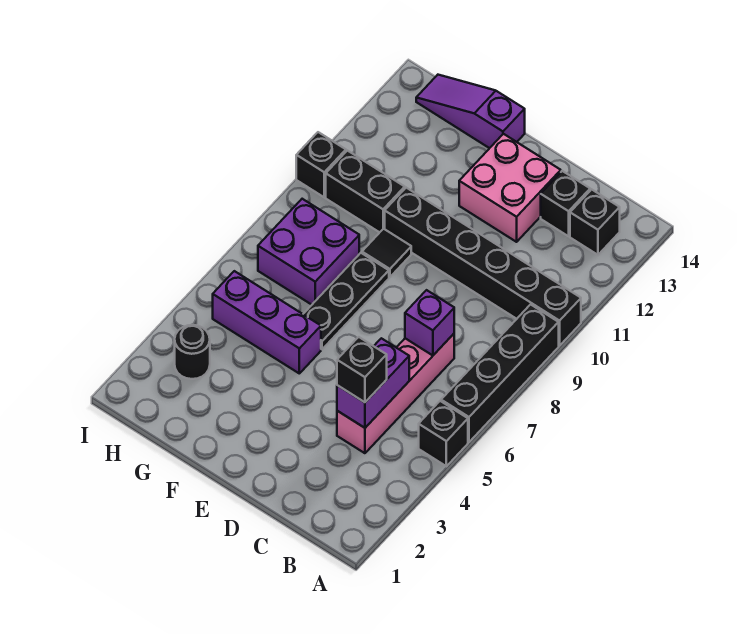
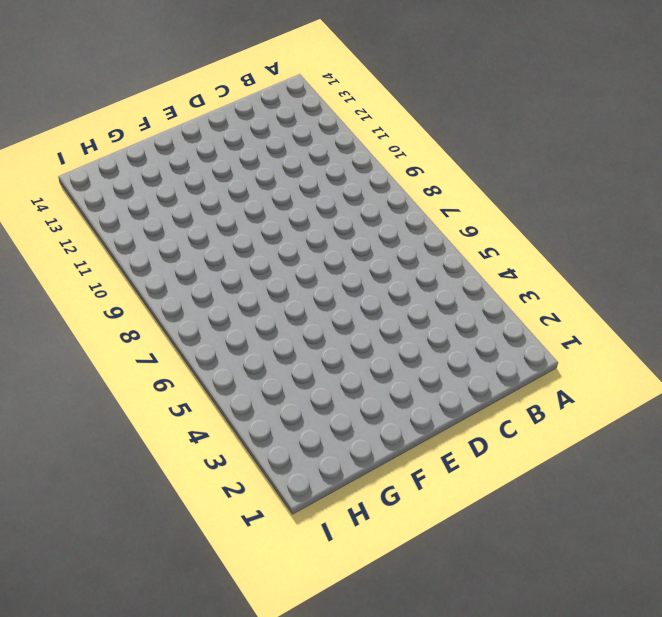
none -> black brick A5 level 1
none -> black brick A6:A9 level 1
none -> black brick A10:F10 level 1

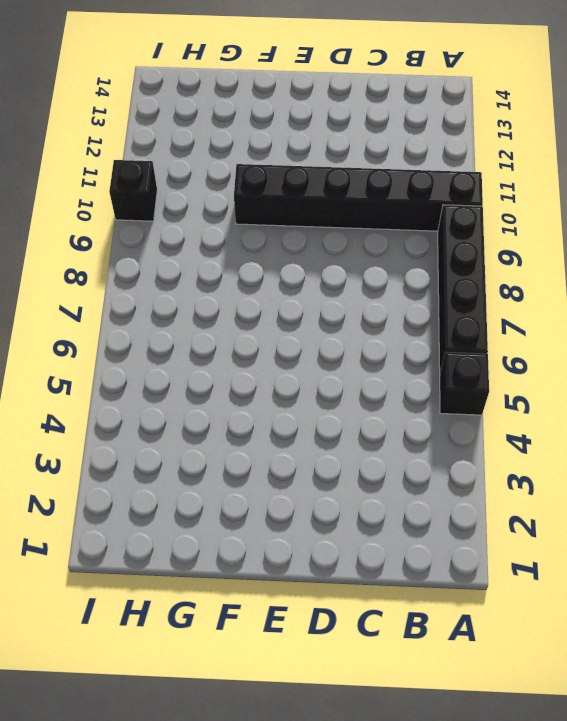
none -> black brick B13 level 1
none -> pink brick C4:C7 level 1
none -> black brick C13 level 1

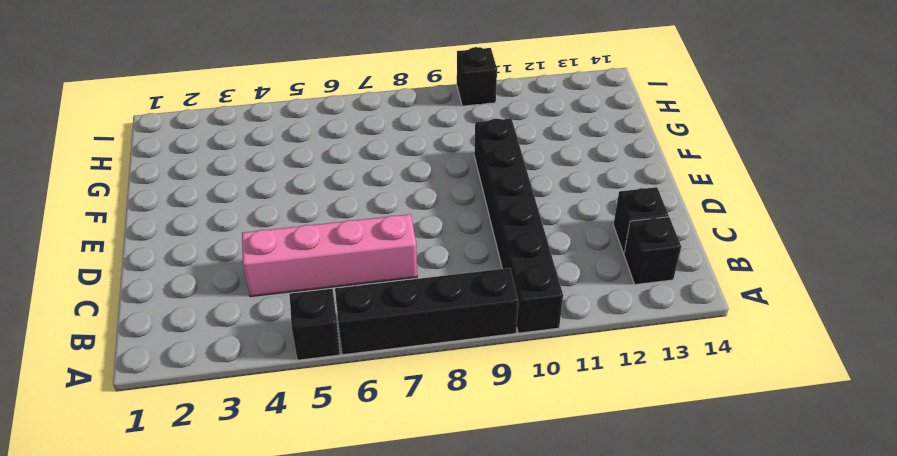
none -> pink brick D12:E13 level 1
none -> purple brick F5:H5 level 1
none -> black plate F6:F8 level 1

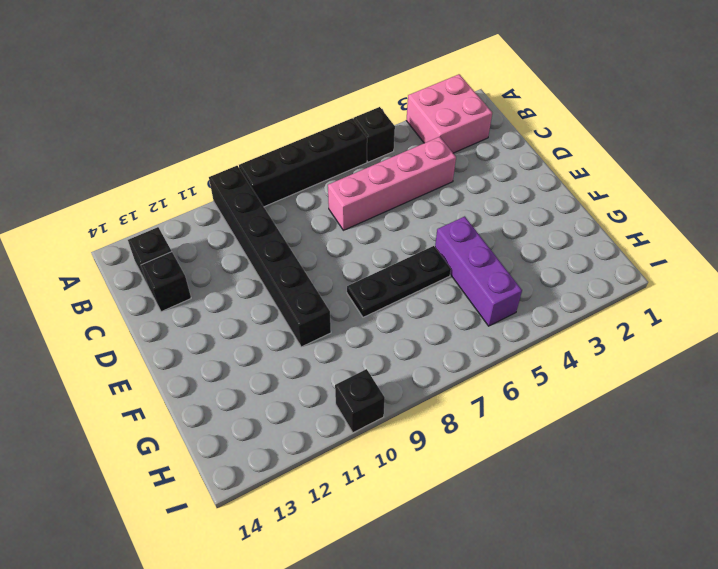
pink brick A2:B3 level 1 -> pink brick D12:E13 level 1
none -> black tile F9 level 1
none -> purple slope F14:H14 level 1 top F
none -> purple brick G7:H8 level 1

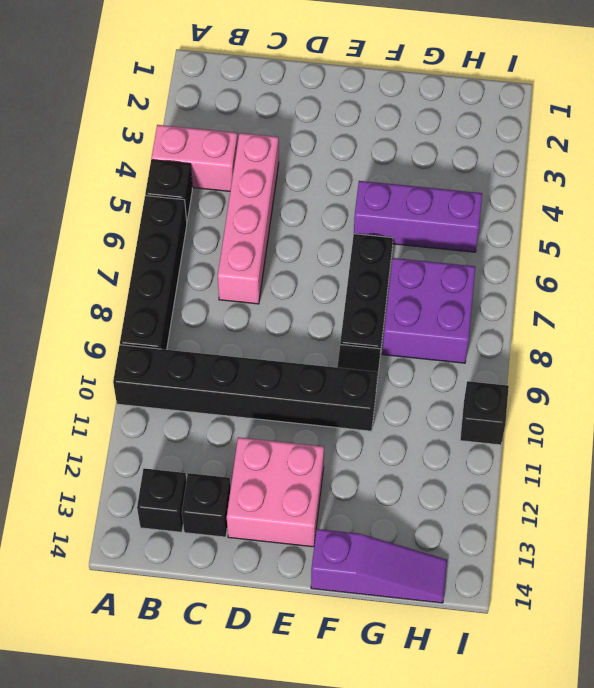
pink brick A4:B4 level 1 -> none
none -> black brick G10:H10 level 1
none -> black round brick H3 level 1
none -> purple brick C4:C5 level 2

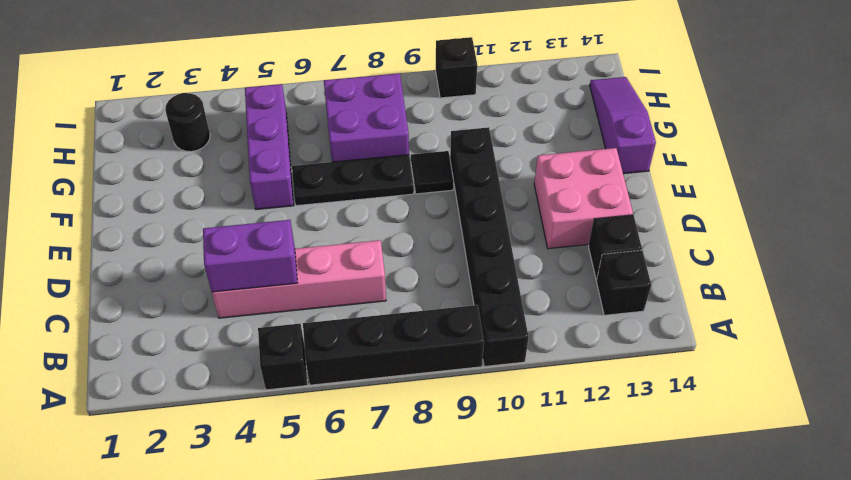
none -> black brick G10:H10 level 1
none -> purple brick C7 level 2
none -> black brick C4 level 3

